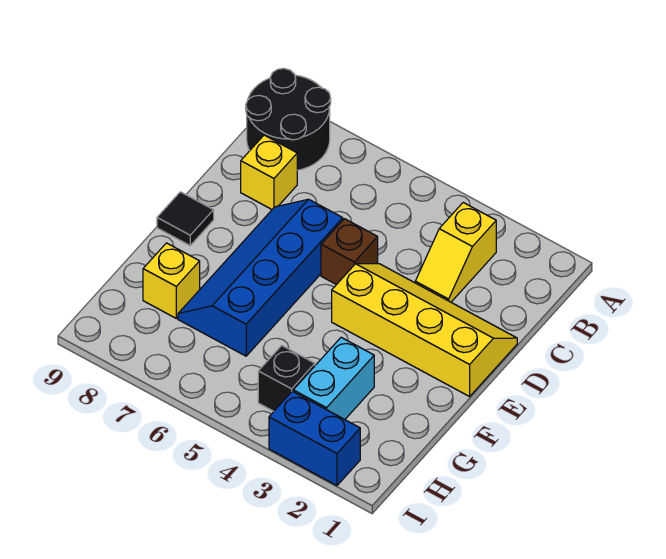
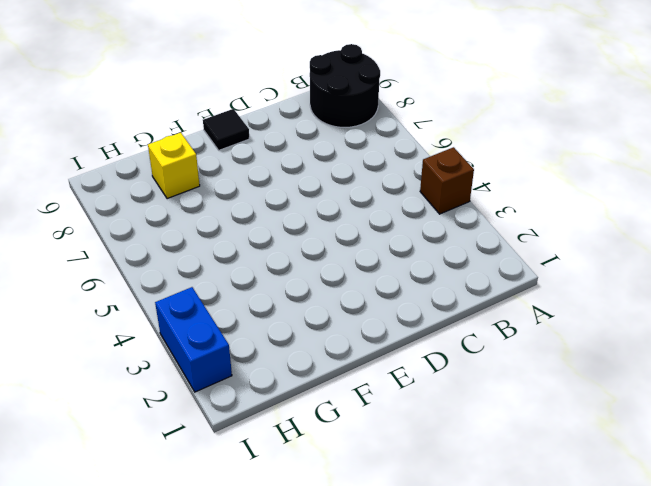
brown brick A4 level 1 -> brown brick D5 level 1
none -> yellow slope B3:C3 level 1 top B
none -> yellow brick C8 level 1

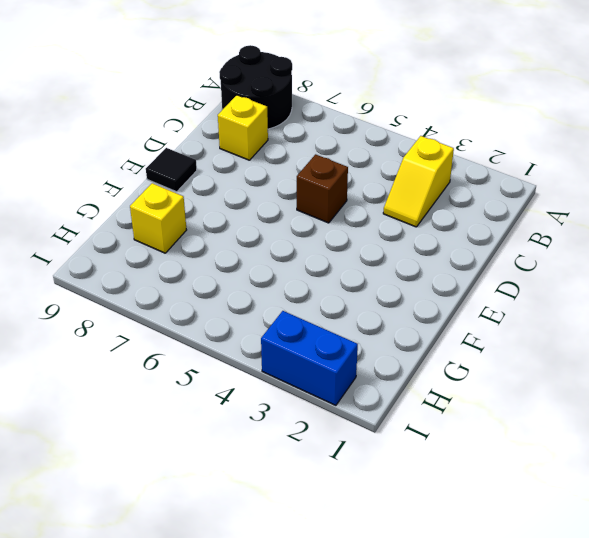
none -> yellow slope D1:E4 level 1 top E
none -> blue slope D6:G7 level 1 top 6

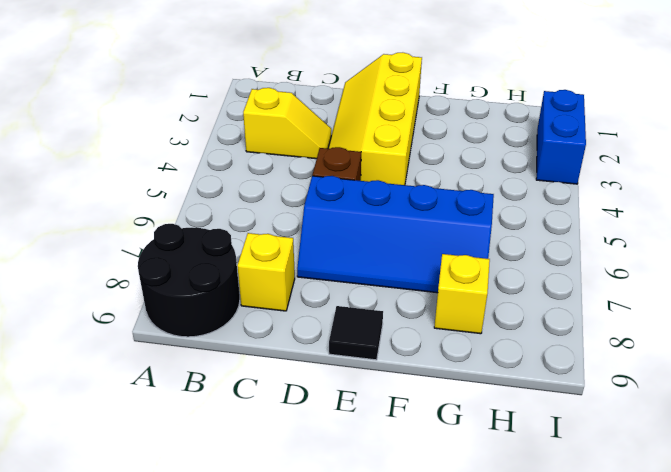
none -> cyan brick G3:H3 level 1
none -> black brick H4 level 1

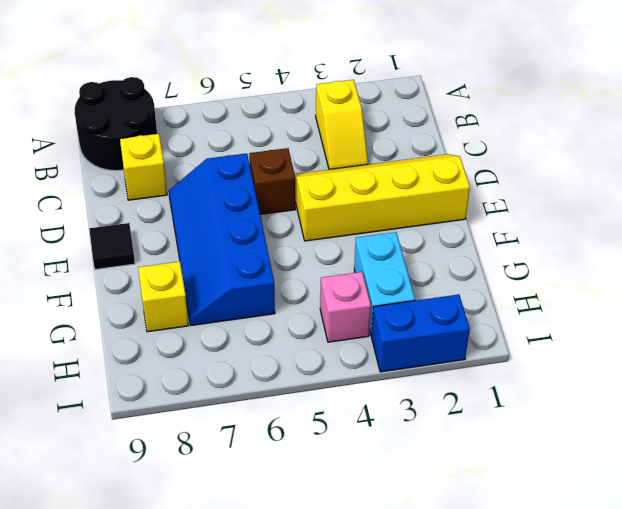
pink brick H4 level 1 -> black brick H4 level 1

